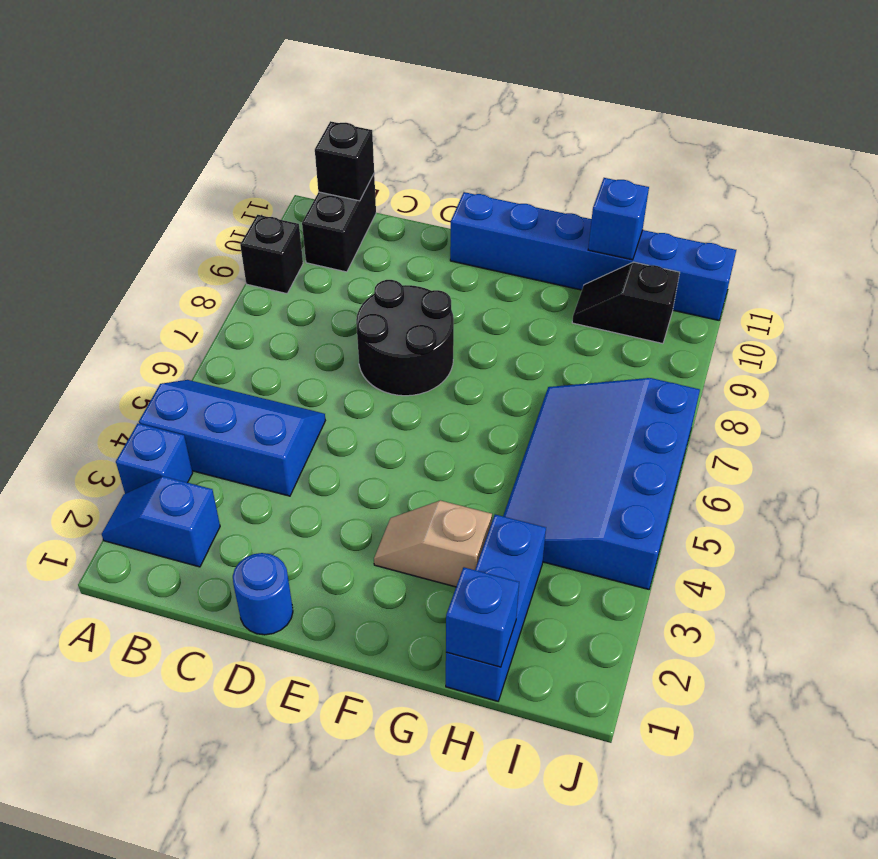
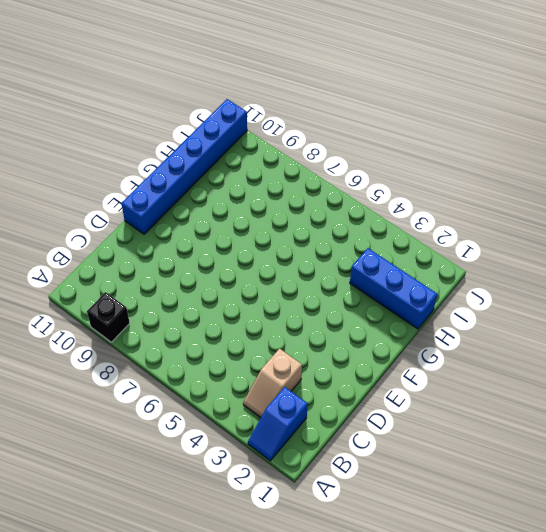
tan slope B3:C3 level 1 top C -> tan slope F3:G3 level 1 top G
none -> blue brick A3 level 1
none -> blue slope A4:C5 level 1 top 4
none -> black brick B10:B11 level 1

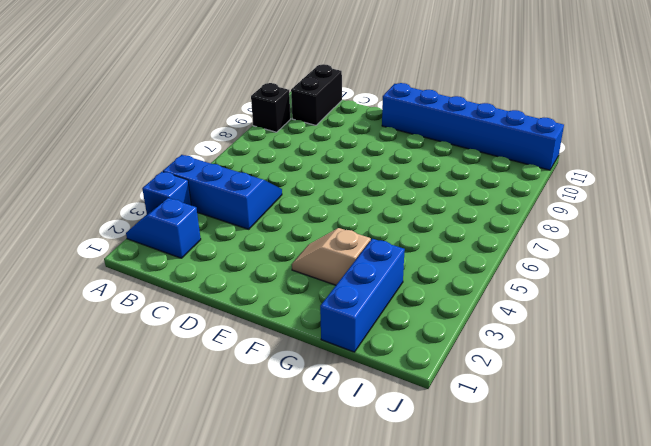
none -> blue round brick D1 level 1
none -> black round brick D7:E8 level 1
none -> blue slope H4:J7 level 1 top J

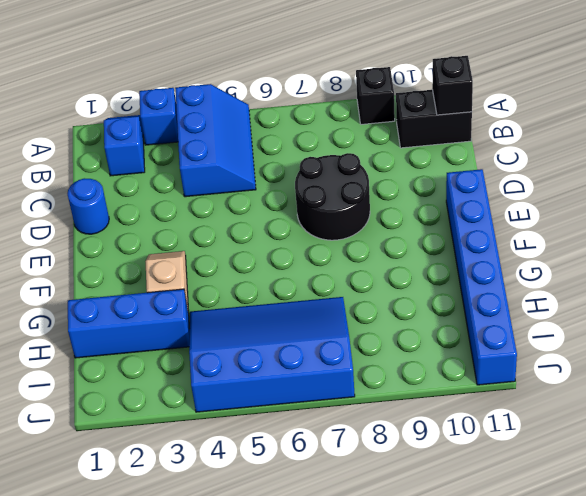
none -> black slope H10:I10 level 1 top I
none -> blue brick H1 level 2
none -> blue brick H11 level 2

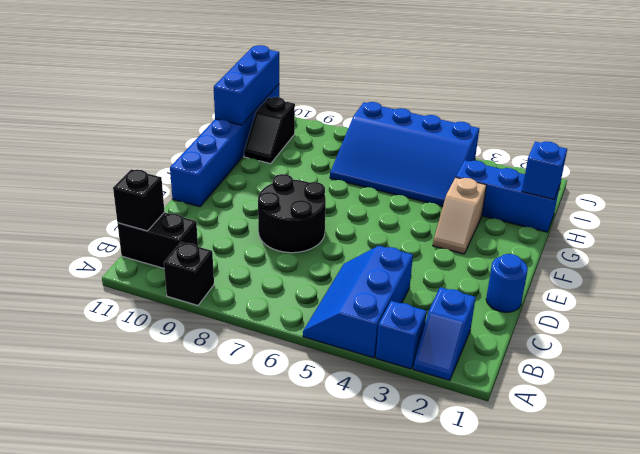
blue brick H11:J11 level 2 -> blue brick H11 level 2

